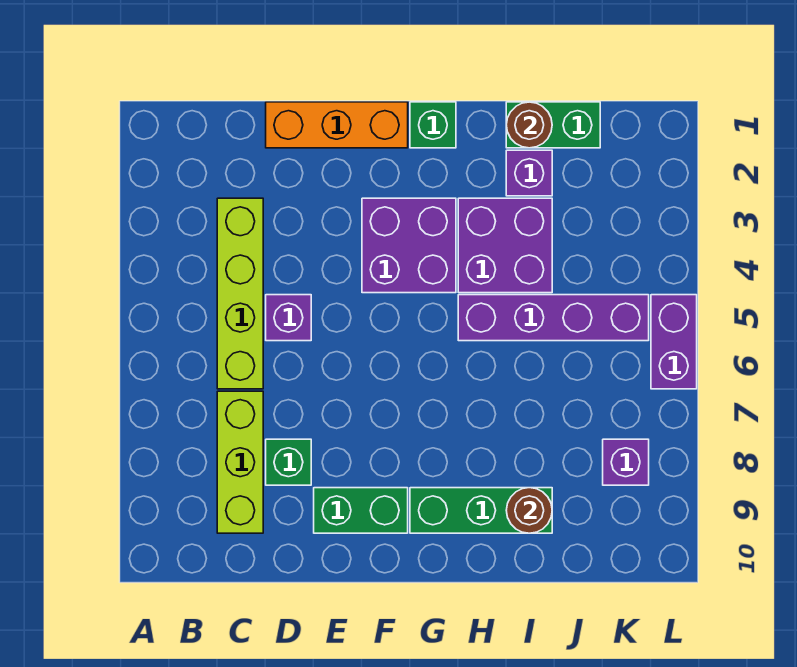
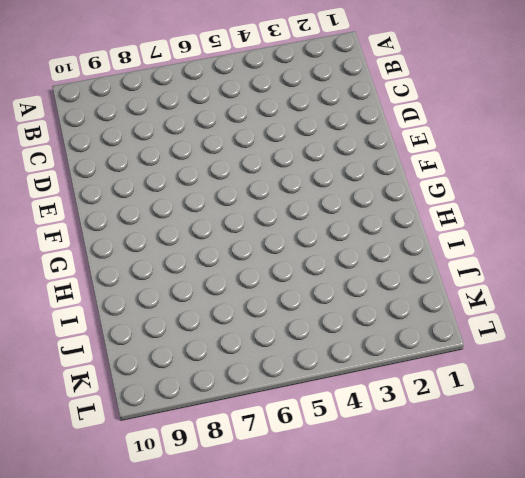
none -> lime brick C3:C6 level 1
none -> lime brick C7:C9 level 1
none -> orange brick D1:F1 level 1

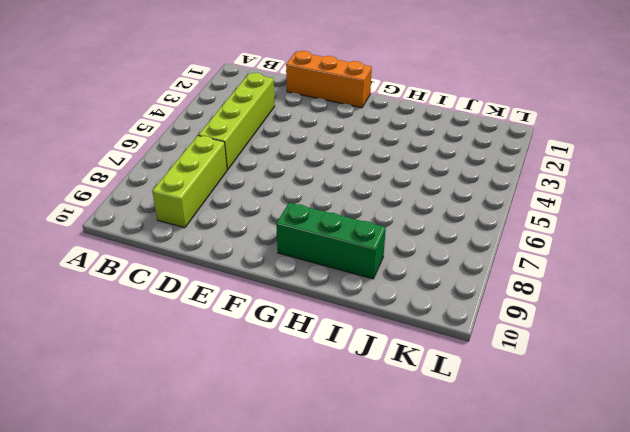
none -> purple brick D5 level 1
none -> green brick D8 level 1
none -> green brick E9:F9 level 1

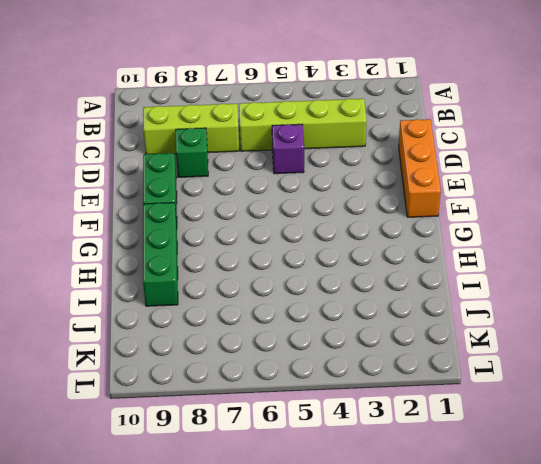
none -> purple brick F3:G4 level 1
none -> green brick G1 level 1
none -> purple brick H3:I4 level 1

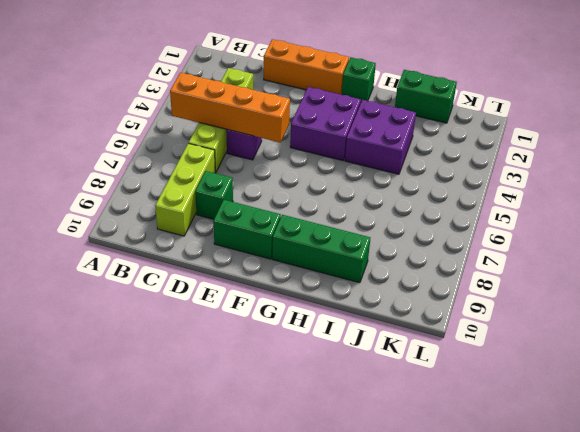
orange brick B5:E5 level 2 -> none
none -> purple brick H5:K5 level 1
none -> purple brick I2 level 1
none -> purple brick K8 level 1

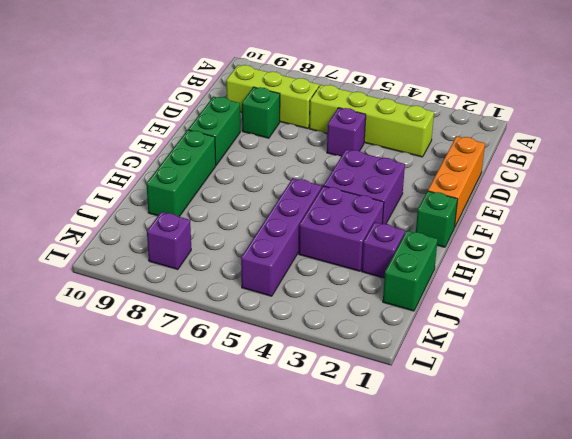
none -> purple brick L5:L6 level 1
none -> brown round brick I1 level 2
none -> brown round brick I9 level 2

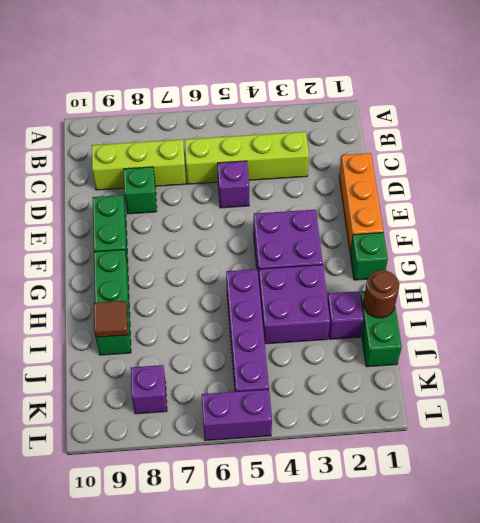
brown tile I9 level 2 -> brown round brick I9 level 2

